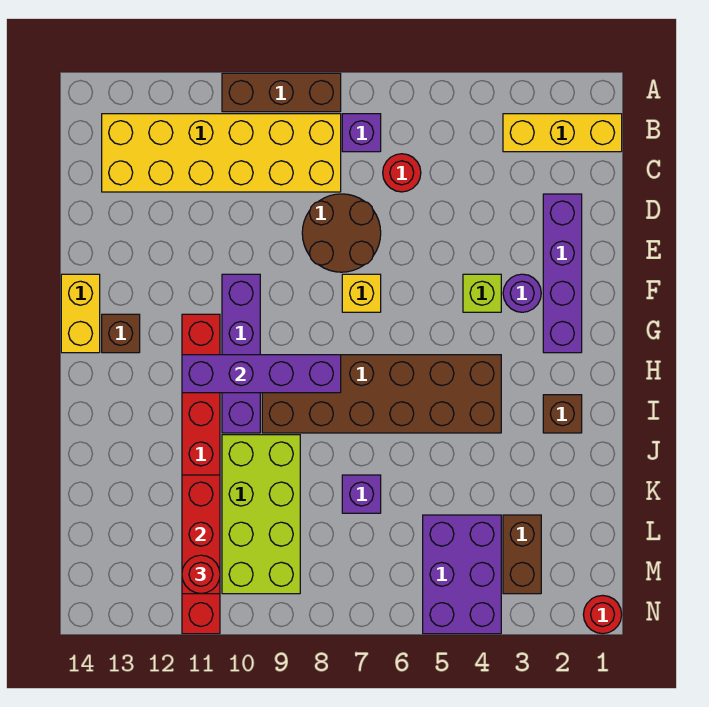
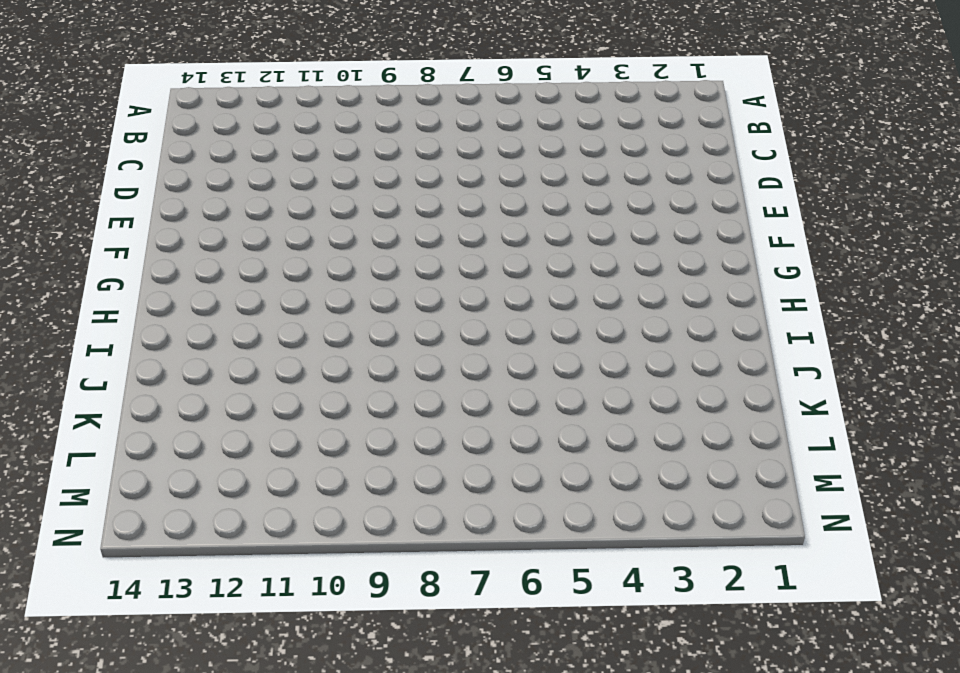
none -> brown brick A8:A10 level 1
none -> yellow brick B1:B3 level 1
none -> purple brick B7 level 1

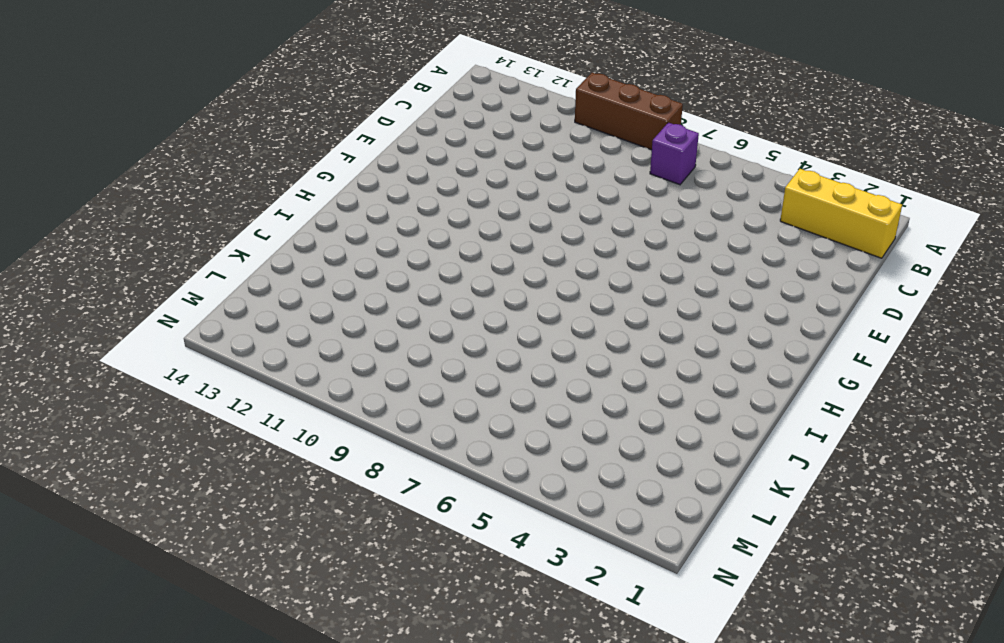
none -> yellow brick B8:C13 level 1
none -> red round brick C6 level 1
none -> purple brick D2:G2 level 1

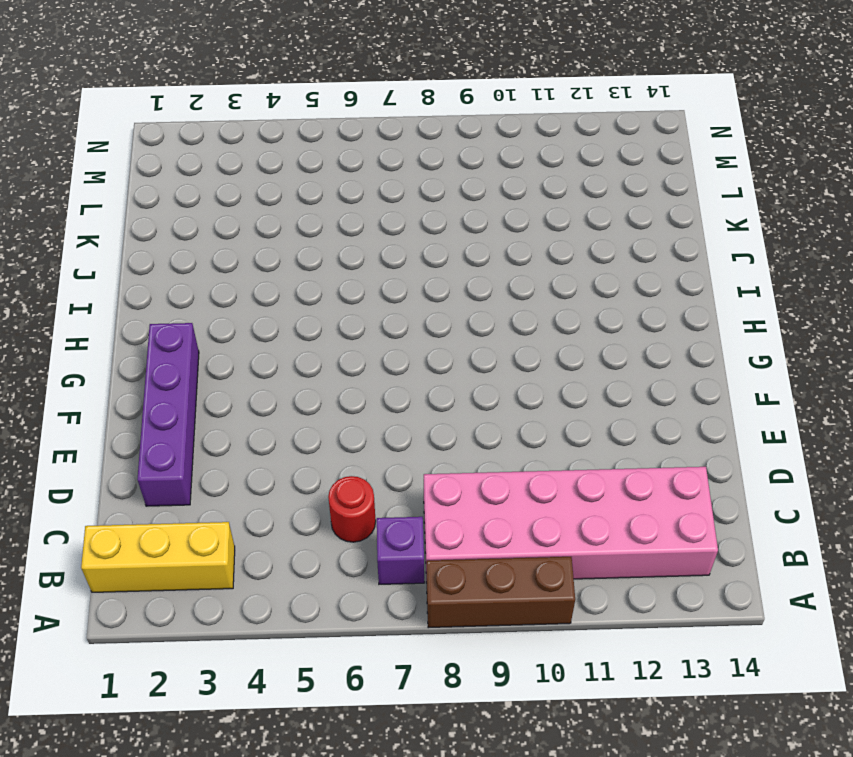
pink brick B8:C13 level 1 -> yellow brick B8:C13 level 1
none -> brown round brick D7:E8 level 1
none -> purple round brick F3 level 1
none -> lime brick F4 level 1

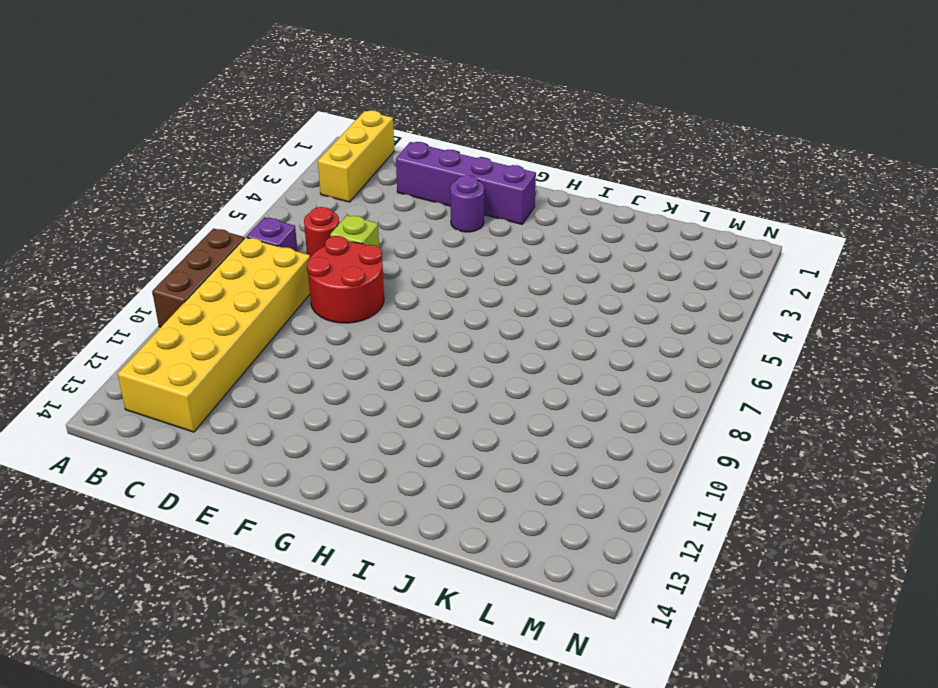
lime brick D6 level 1 -> lime brick F4 level 1
red round brick D7:E8 level 1 -> brown round brick D7:E8 level 1
none -> yellow brick F7 level 1
none -> purple brick F10:I10 level 1
none -> yellow brick F14:G14 level 1

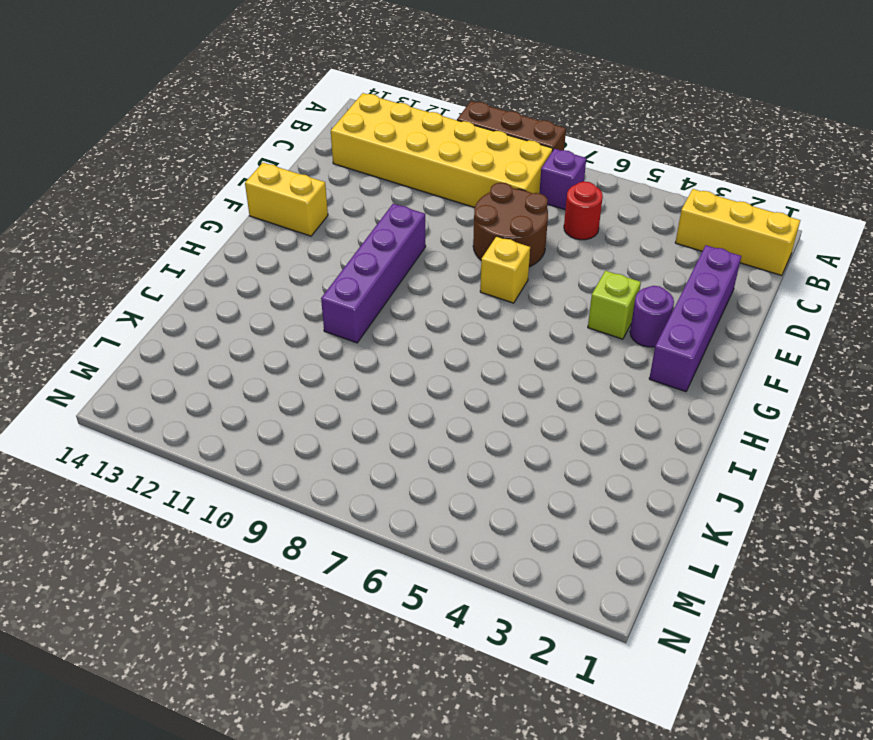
yellow brick F13:F14 level 1 -> yellow brick F14:G14 level 1
none -> red brick G11:N11 level 1
none -> brown brick G13 level 1
none -> brown brick H4:I9 level 1

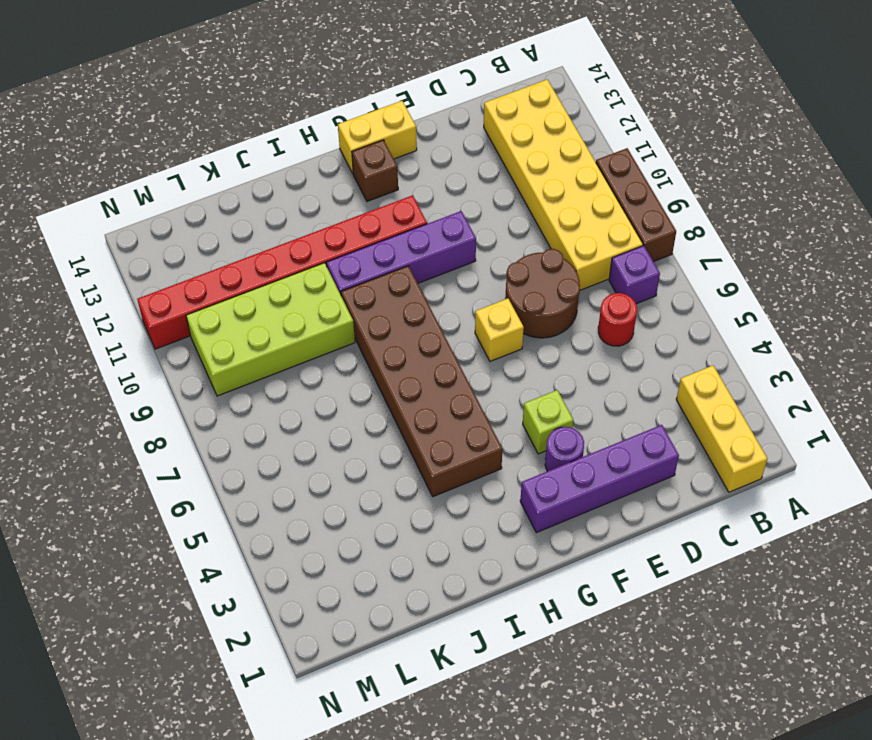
none -> brown brick I2 level 1
none -> purple brick K7 level 1
none -> brown brick L3:M3 level 1

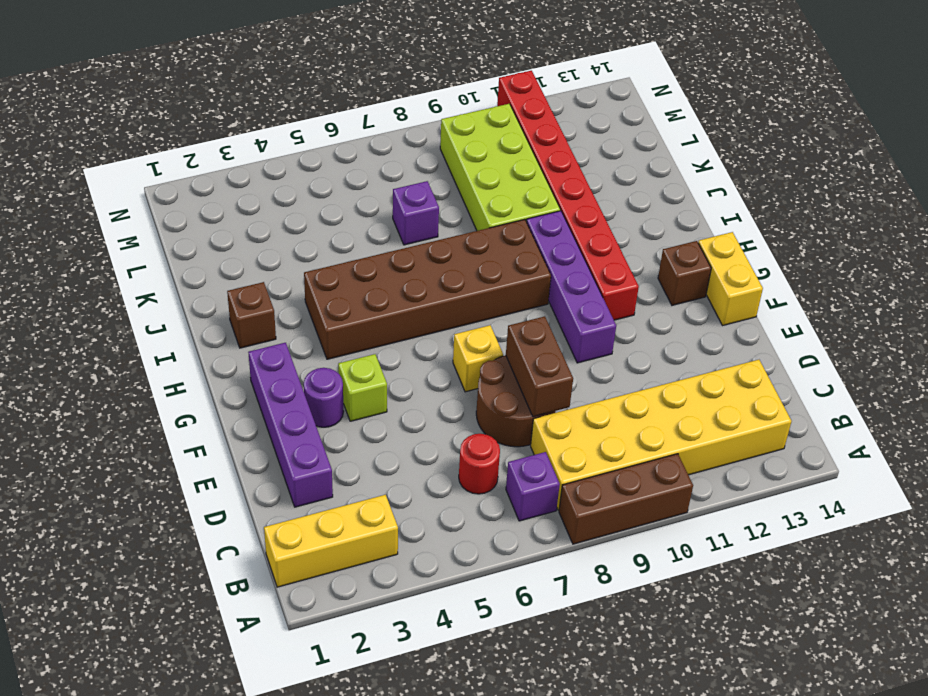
brown brick D8:E8 level 2 -> brown brick L3:M3 level 1
none -> purple brick L4:N5 level 1
none -> red round brick N1 level 1
none -> purple brick H8:H11 level 2

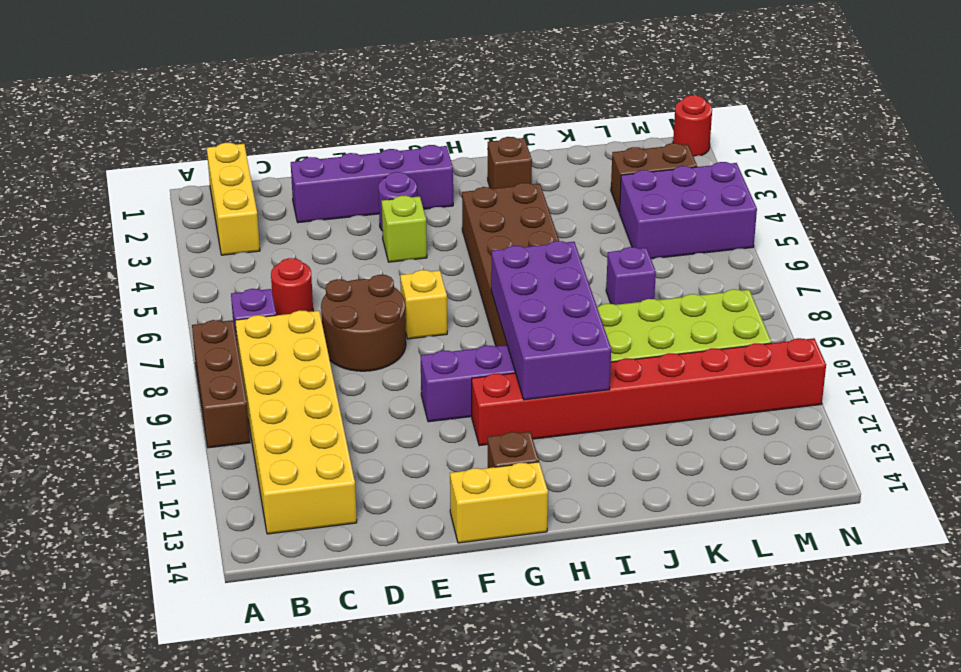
purple brick H8:I11 level 2 -> purple brick H8:H11 level 2
none -> red brick K11:M11 level 2
none -> red round brick M11 level 3

